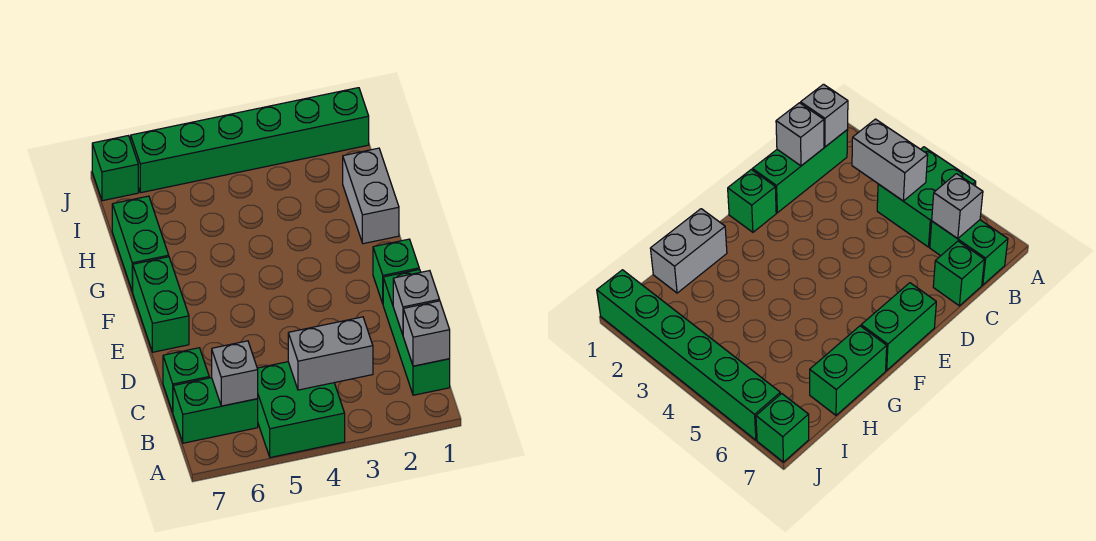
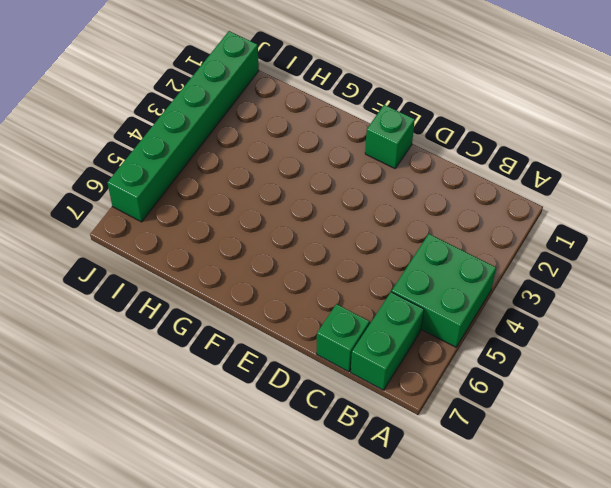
none -> green brick B1:D1 level 1
none -> green brick E7:F7 level 1
none -> grey brick G1:H1 level 1

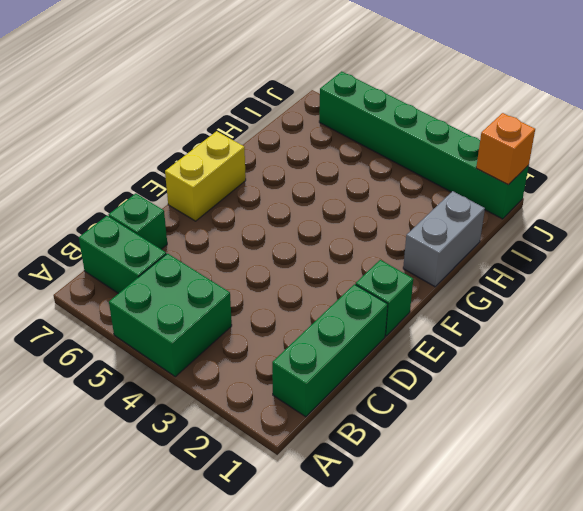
yellow brick E7:F7 level 1 -> green brick E7:F7 level 1
orange brick J1 level 2 -> none
none -> green brick G7:H7 level 1
none -> green brick J7 level 1
none -> grey brick B1 level 2

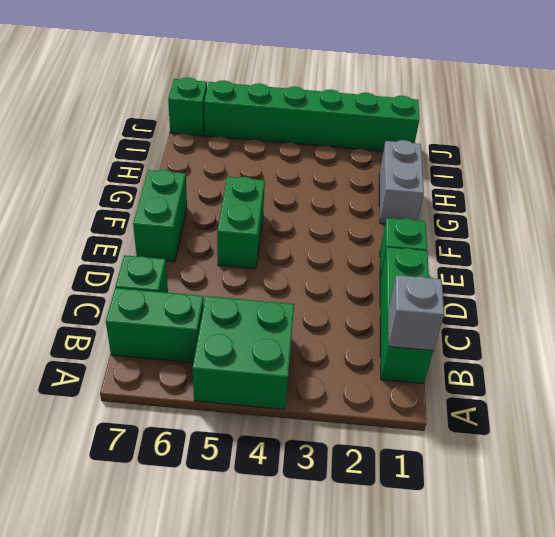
green brick E5:F5 level 1 -> green brick G7:H7 level 1
none -> grey brick B3:B4 level 2
none -> grey brick B6 level 2
none -> grey brick C1 level 2

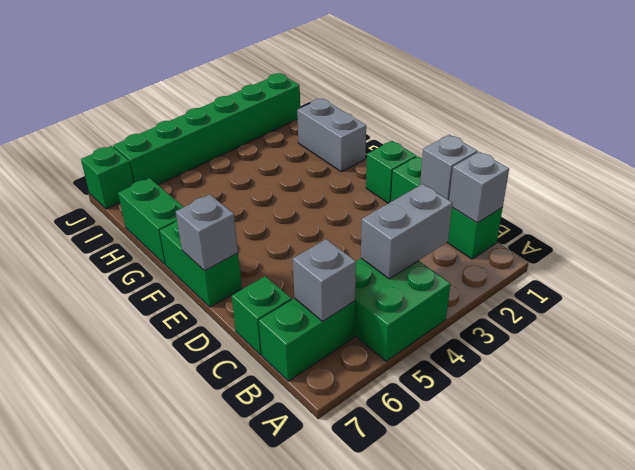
grey brick E7 level 2 -> none

